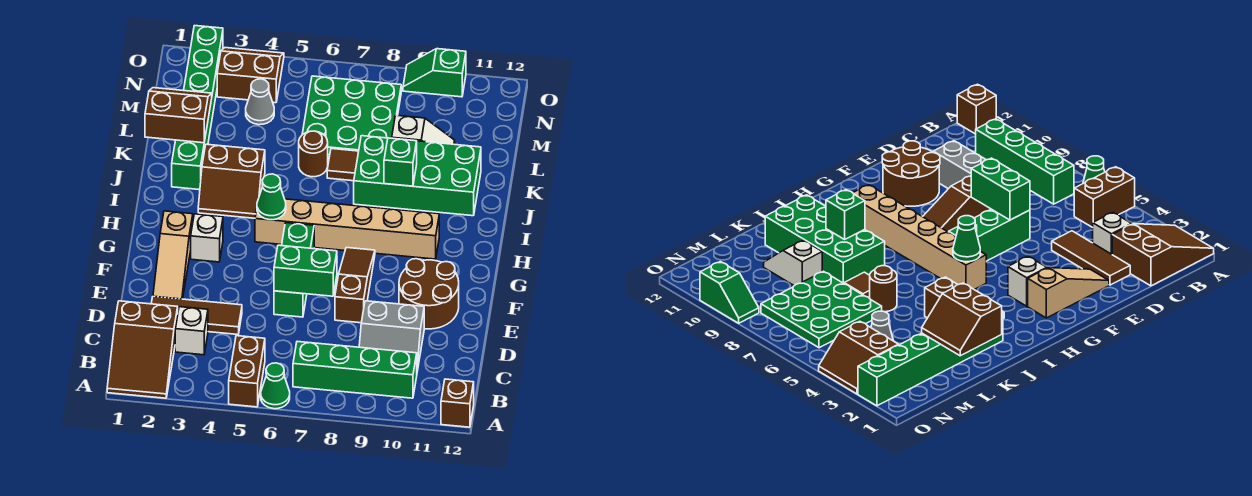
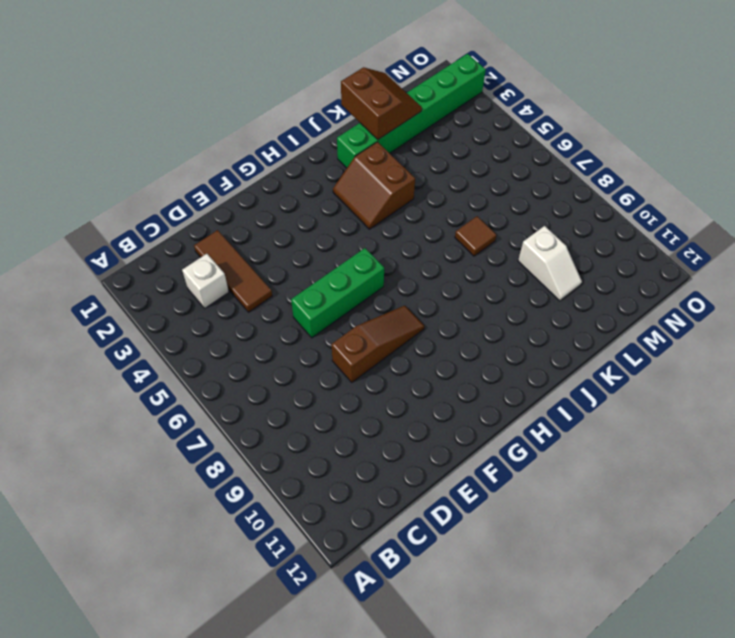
none -> brown slope A1:C2 level 1 top C
none -> brown brick A5:B5 level 1
none -> green cone A6 level 1

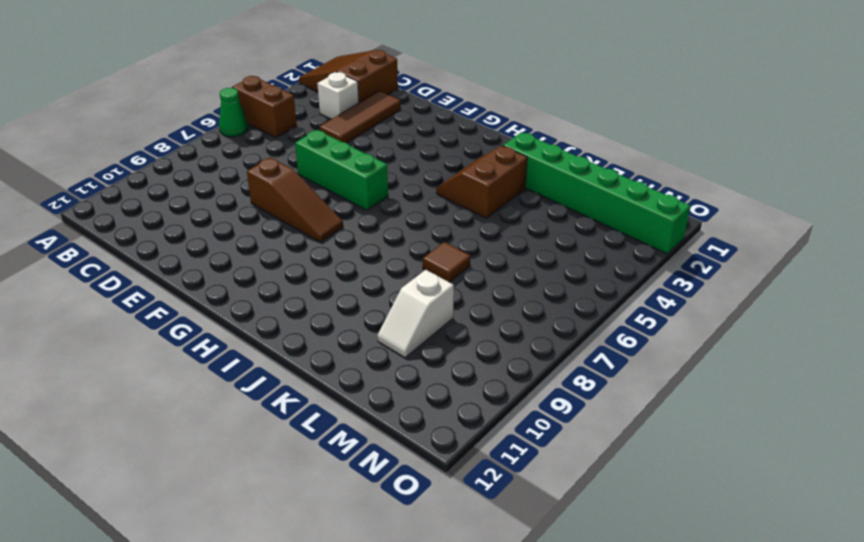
none -> brown brick A12 level 1
none -> green brick B7:B10 level 1
none -> grey slope C9:D10 level 1 top D

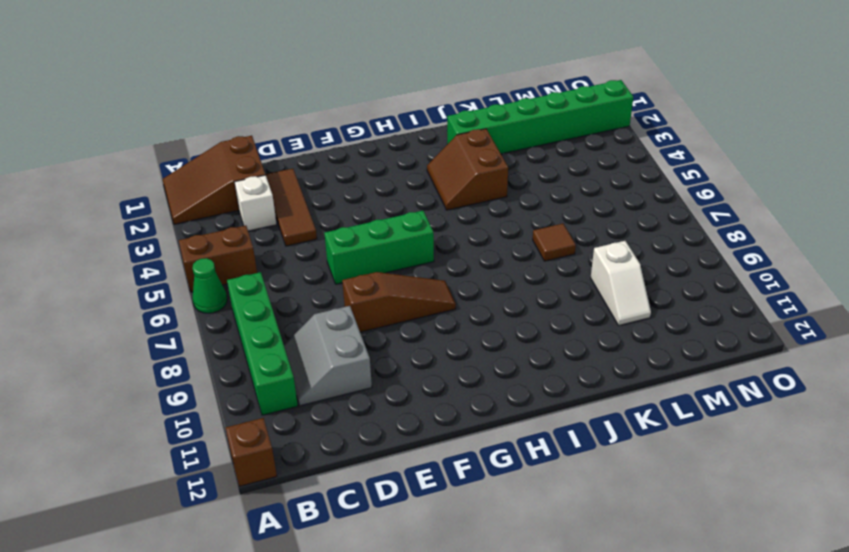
none -> tan slope E2:G2 level 1 top G
none -> brown round brick E10:F11 level 1
none -> white brick G3 level 1

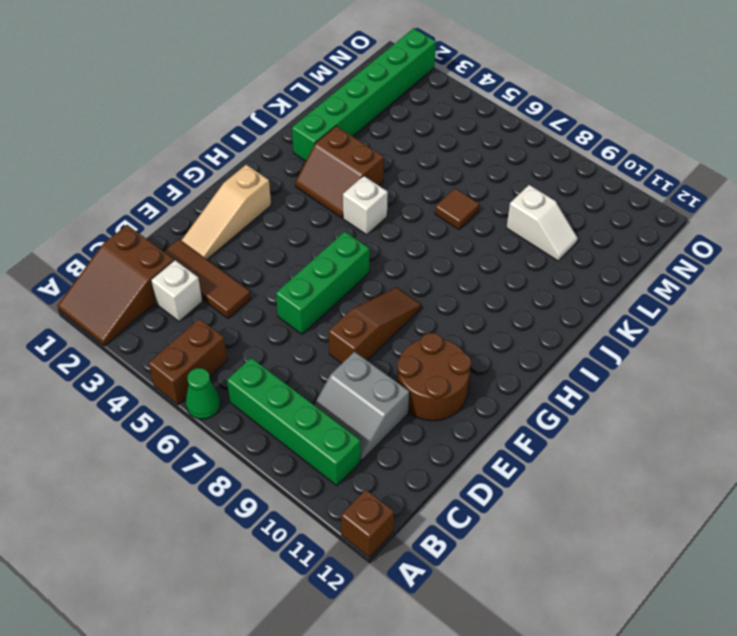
white brick I5 level 1 -> white brick G3 level 1
none -> tan brick H5:H10 level 1
none -> green brick J8:K11 level 1
none -> brown round brick K6 level 1

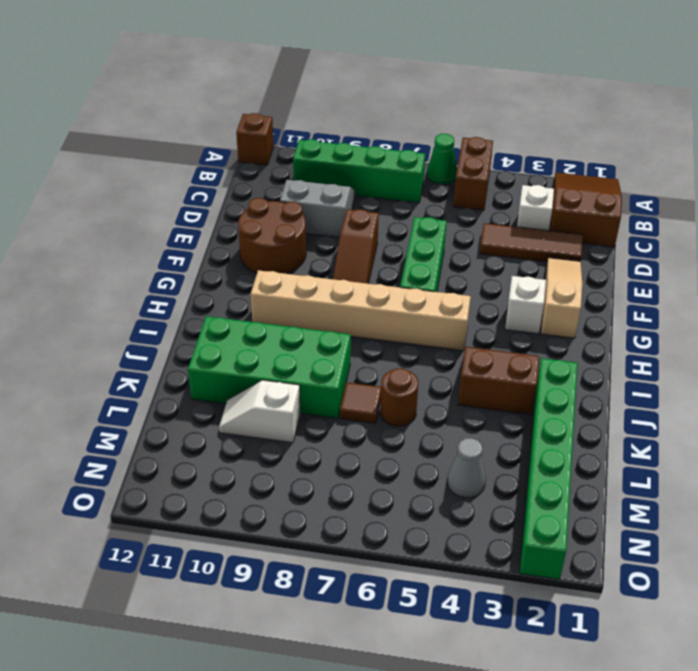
none -> green plate L6:N8 level 1
none -> brown slope N3:O4 level 1 top N
none -> green slope O9:O10 level 1 top 10

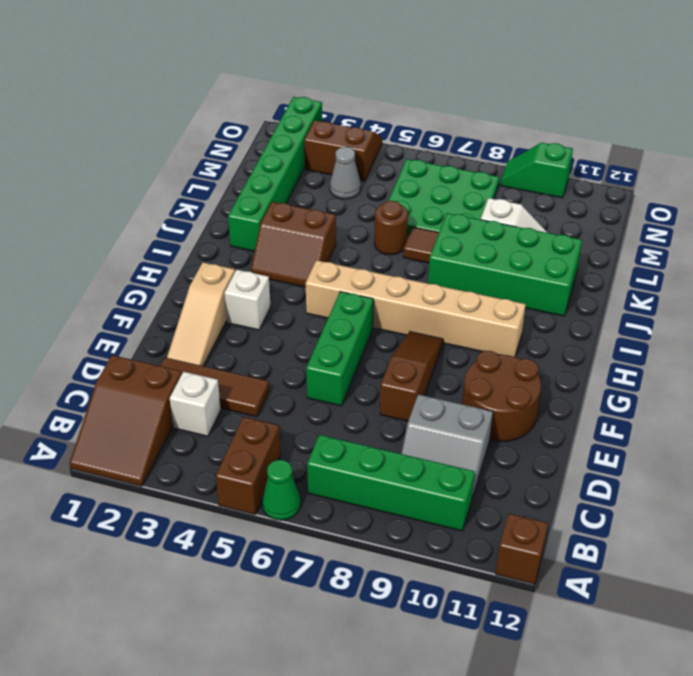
none -> green brick E6:E7 level 2
none -> green cone H5 level 2
none -> green brick J9 level 2

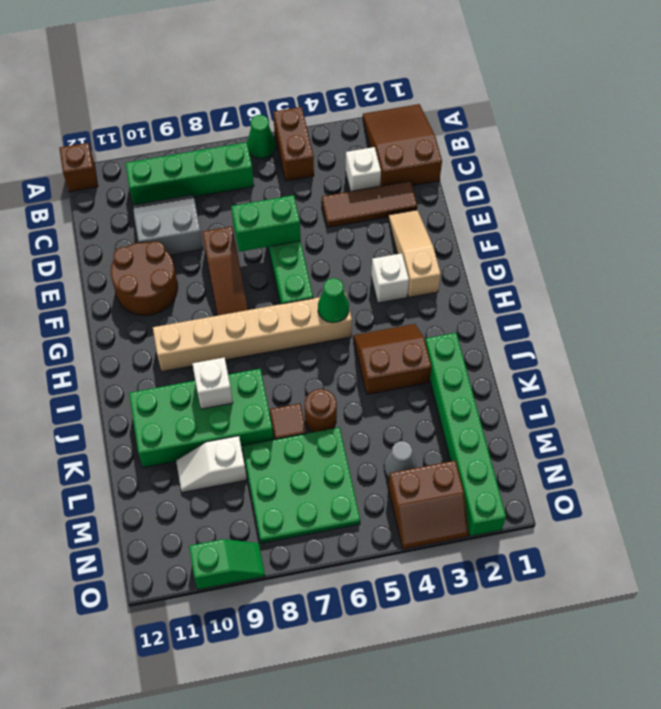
white brick J9 level 2 -> green brick J9 level 2
none -> brown slope K1:L2 level 2 top K

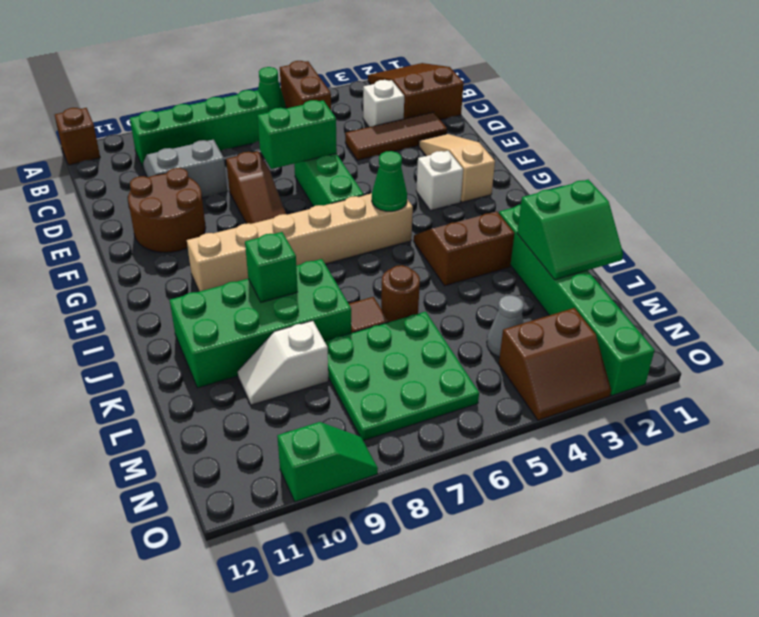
green slope K1:L2 level 2 top K -> brown slope K1:L2 level 2 top K

